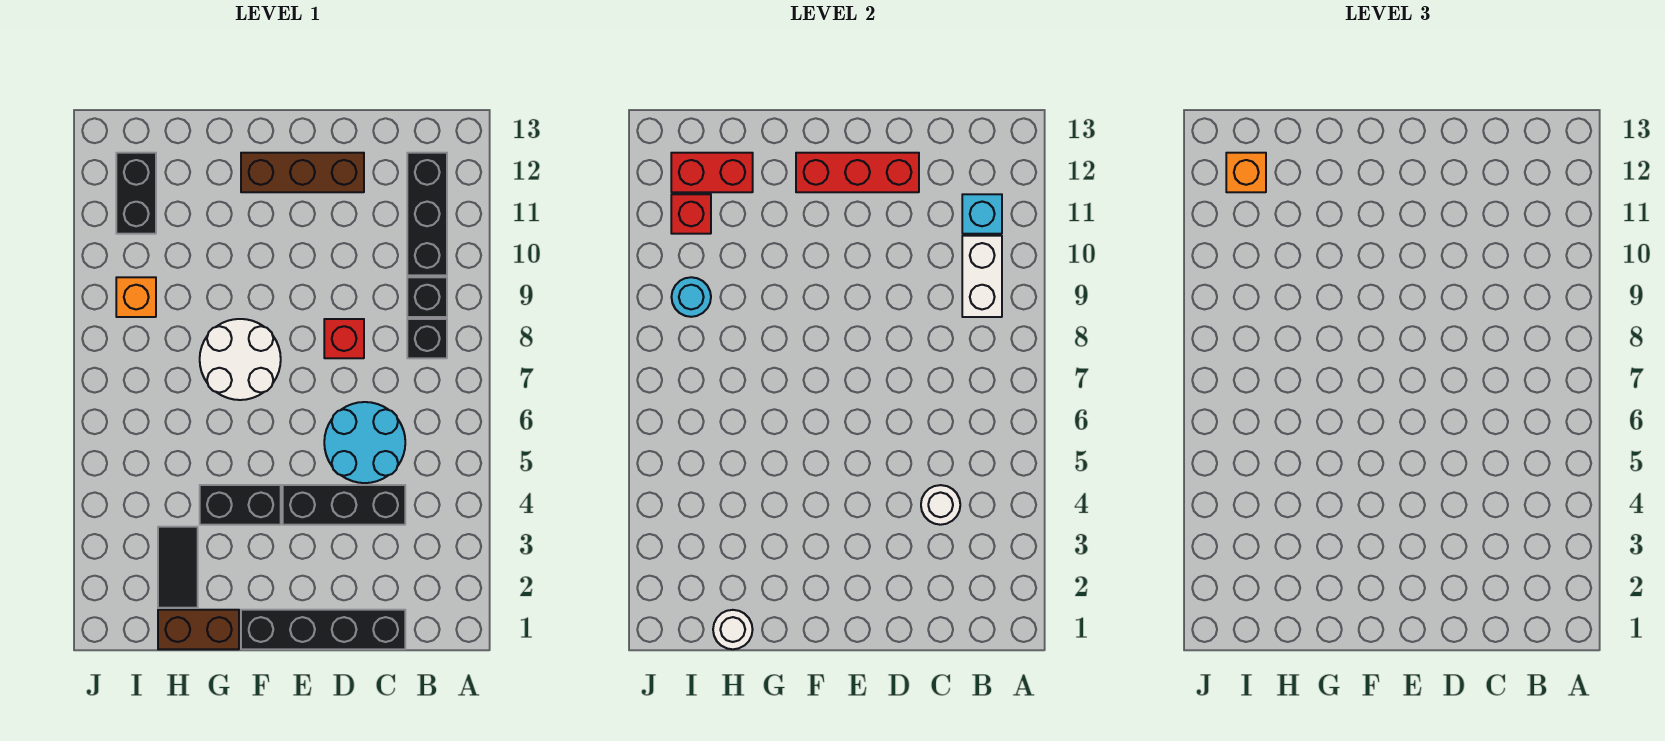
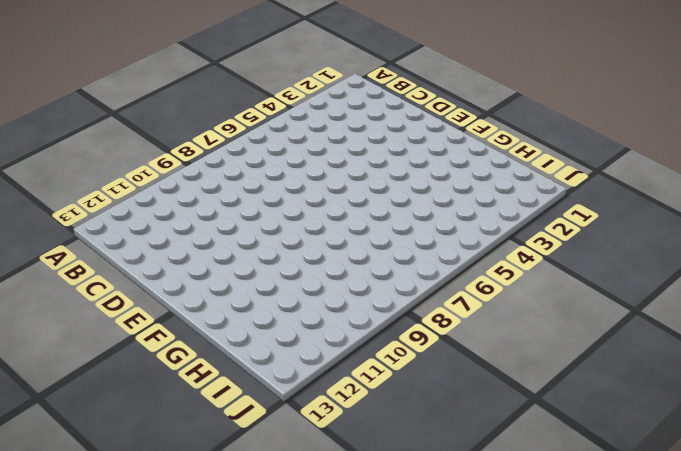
none -> black brick B8 level 1
none -> black brick B9 level 1
none -> black brick B10:B12 level 1

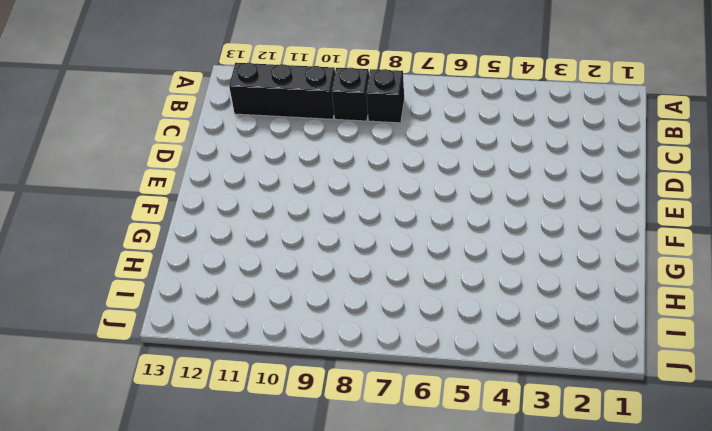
none -> black brick C1:F1 level 1
none -> black brick C4:E4 level 1
none -> cyan round brick C5:D6 level 1

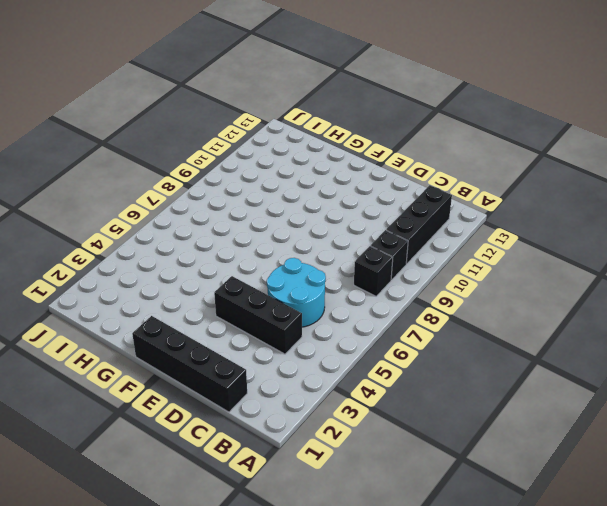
none -> red brick D8 level 1
none -> brown brick D12:F12 level 1
none -> black brick F4:G4 level 1

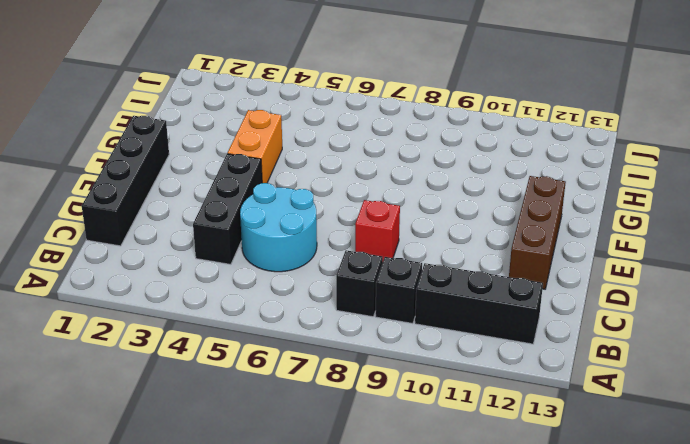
orange brick F4:G4 level 1 -> black brick F4:G4 level 1
none -> white round brick F7:G8 level 1
none -> brown brick G1:H1 level 1
none -> black tile H2:H3 level 1

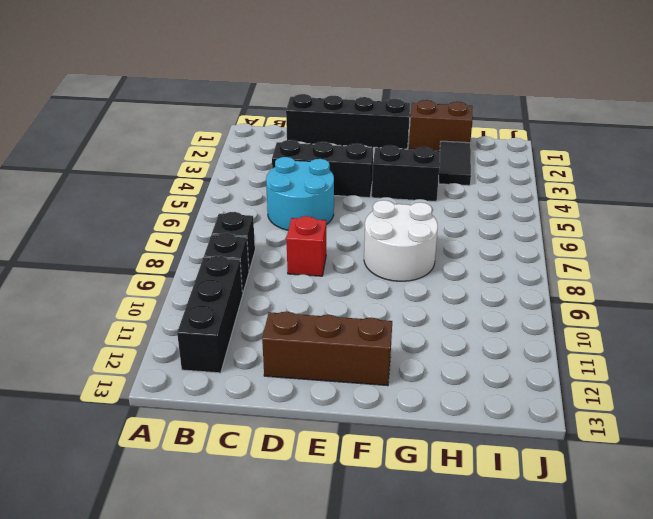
none -> orange brick I9 level 1
none -> black brick I11:I12 level 1
none -> white brick B9:B10 level 2

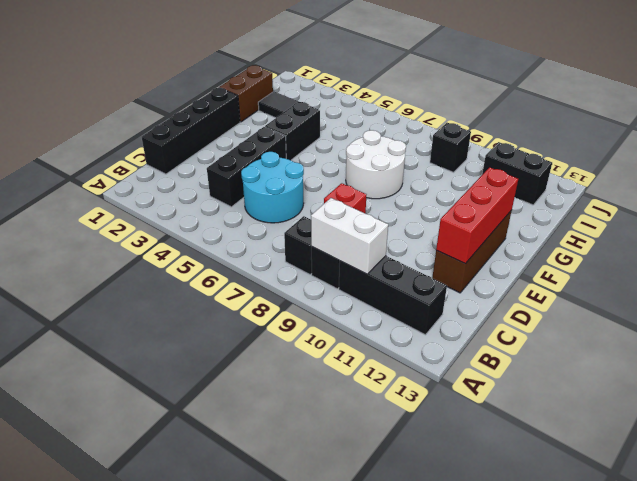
black brick I9 level 1 -> orange brick I9 level 1
none -> cyan brick B11 level 2
none -> white round brick C4 level 2
none -> white round brick H1 level 2

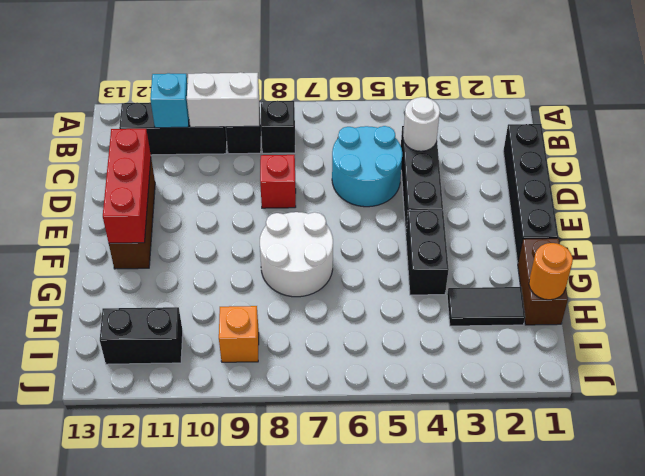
orange round brick H1 level 2 -> white round brick H1 level 2
none -> red brick H12:I12 level 2
none -> cyan round brick I9 level 2
none -> red brick I11 level 2

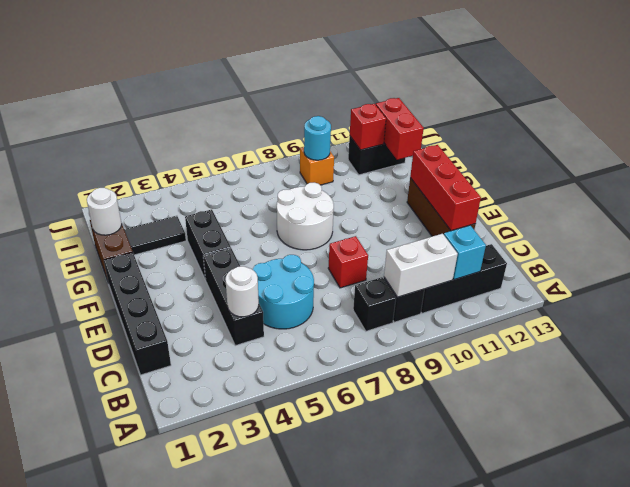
none -> orange brick I12 level 3

